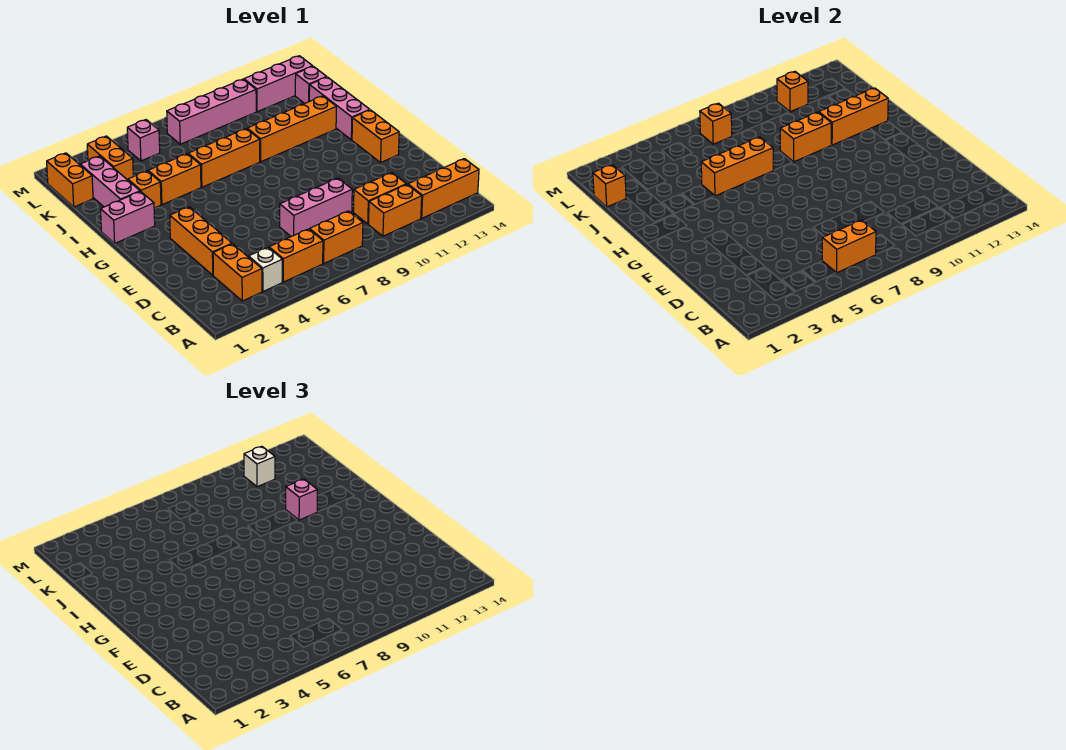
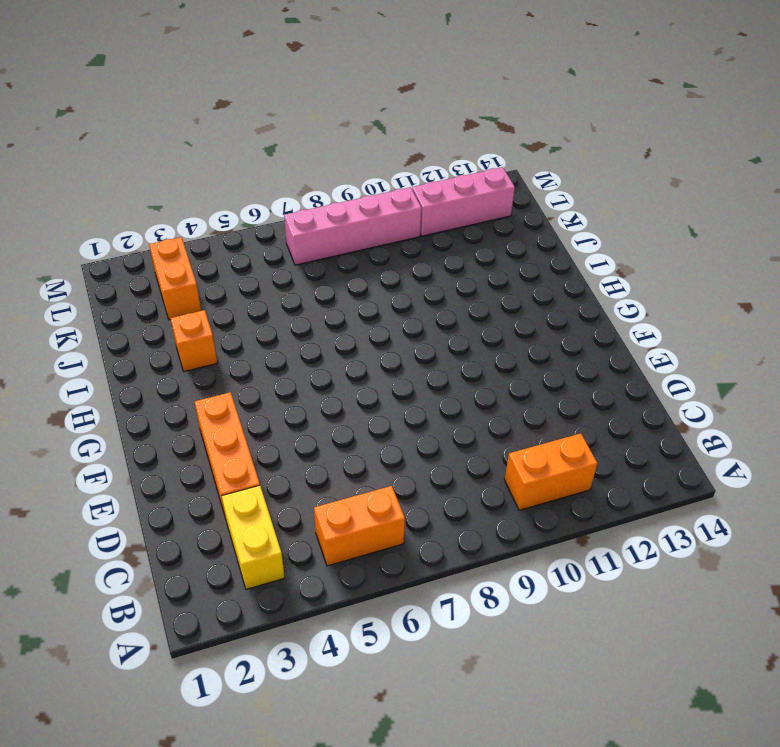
yellow brick B3:C3 level 1 -> orange brick B3:C3 level 1
none -> white brick B4 level 1
none -> orange brick B7:B8 level 1
none -> orange brick B12:B14 level 1
none -> orange brick C10:C11 level 1

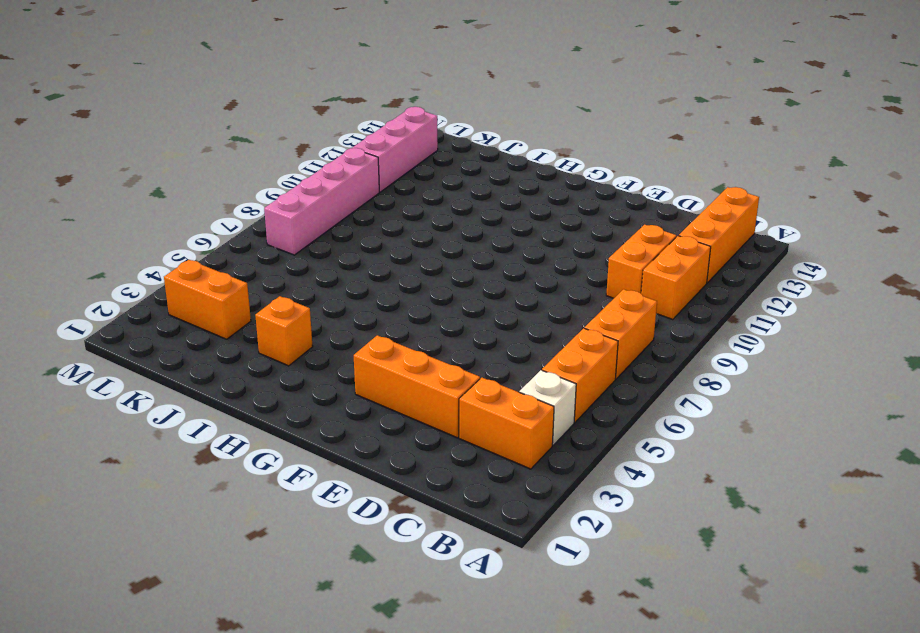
none -> pink brick D7:D9 level 1
none -> orange brick F13:G13 level 1
none -> pink brick H1:H2 level 1
none -> pink brick H13:J13 level 1

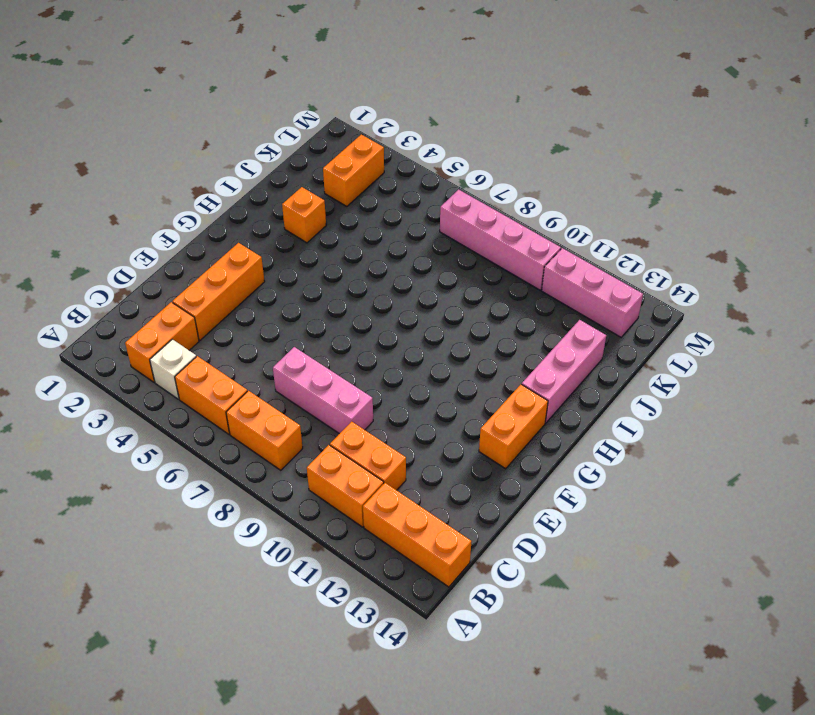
none -> pink brick H1:H2 level 1
none -> pink brick I2:K2 level 1
none -> orange brick I4:I5 level 1
none -> orange brick I6:I8 level 1

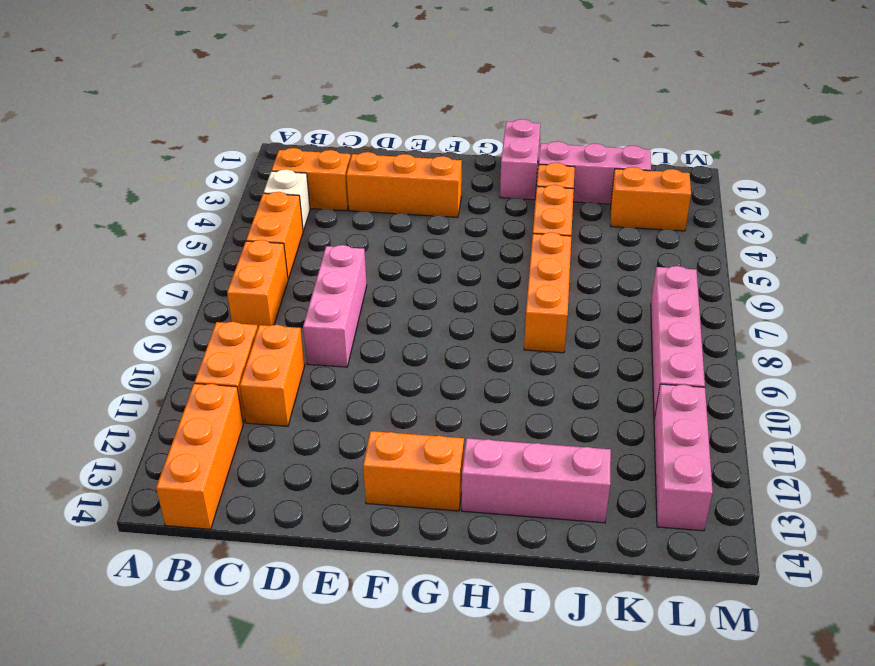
none -> orange brick I9:I12 level 1
none -> orange brick K1:L1 level 1
none -> pink brick K13 level 1
none -> pink brick L5 level 1

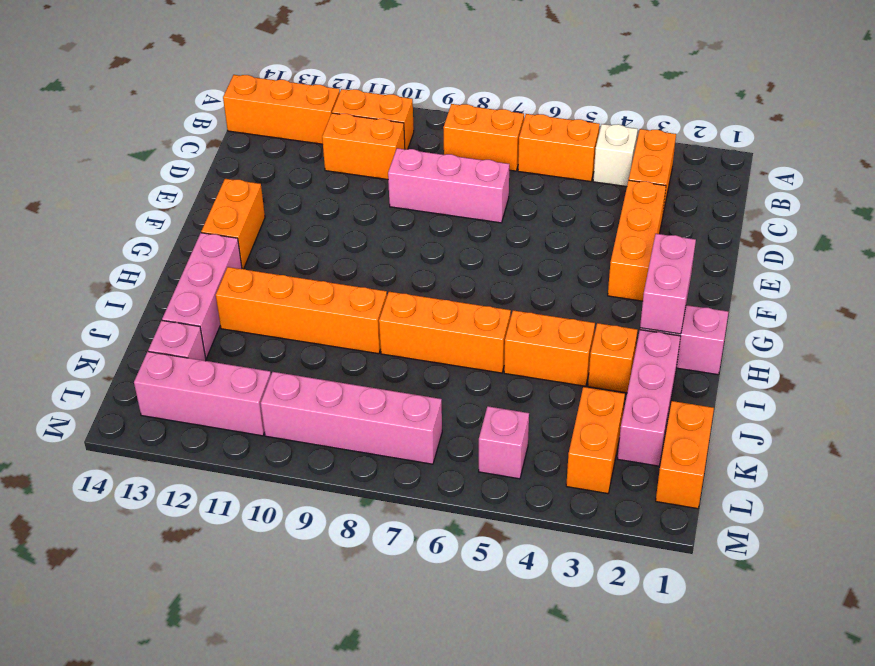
pink brick G2:H2 level 2 -> none
none -> orange brick B6:B7 level 2
none -> orange brick I5:I7 level 2
none -> orange brick I9:I10 level 2
none -> orange brick I11:I13 level 2

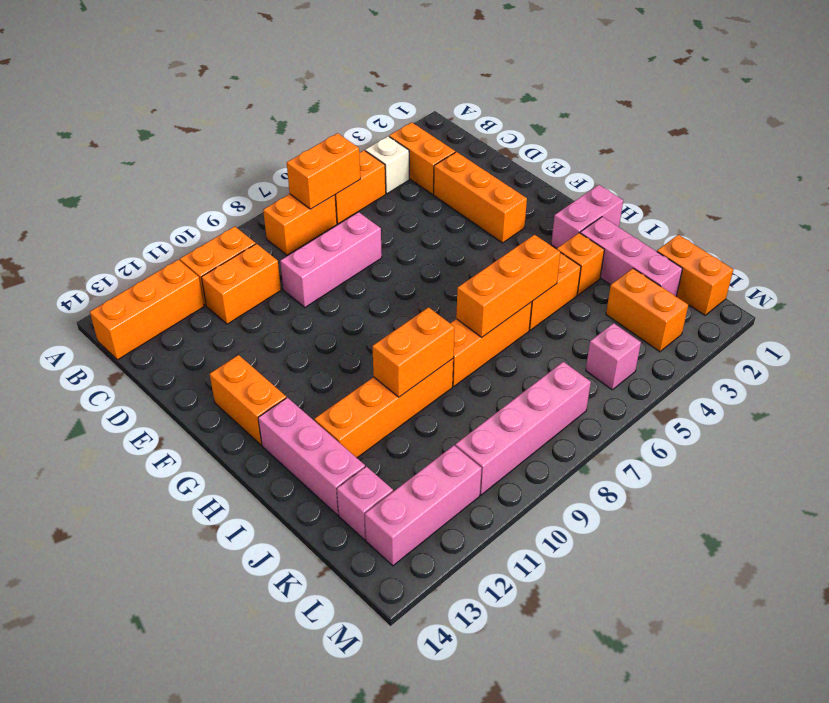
none -> orange brick I11:I13 level 2
none -> orange brick K1 level 2
none -> orange brick L7 level 2
none -> orange brick L11 level 2

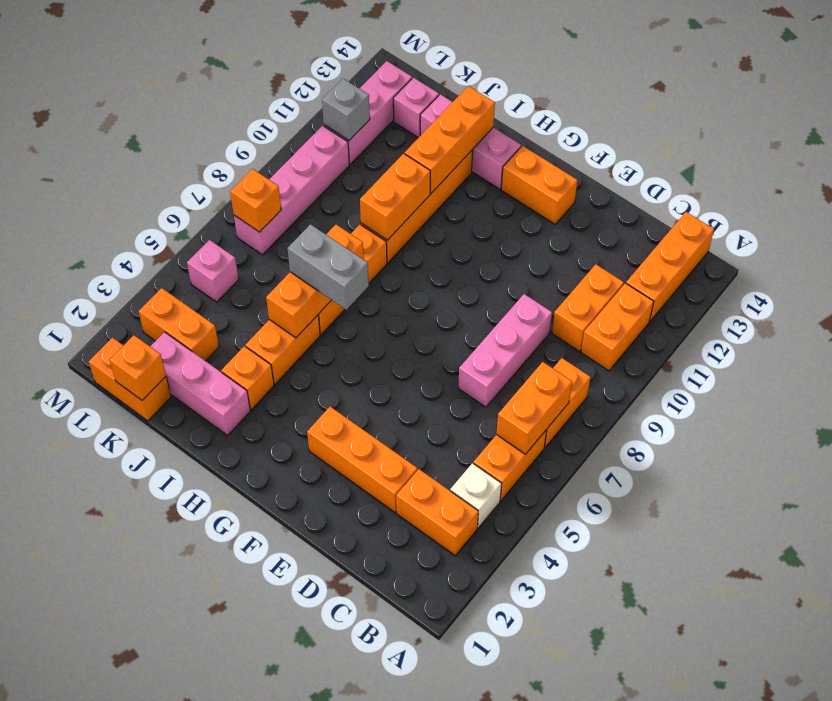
grey brick H6:I6 level 3 -> none
grey brick L11 level 2 -> orange brick L11 level 2
none -> pink brick H1:H2 level 1
none -> pink brick I11 level 3
none -> white brick L11 level 3

